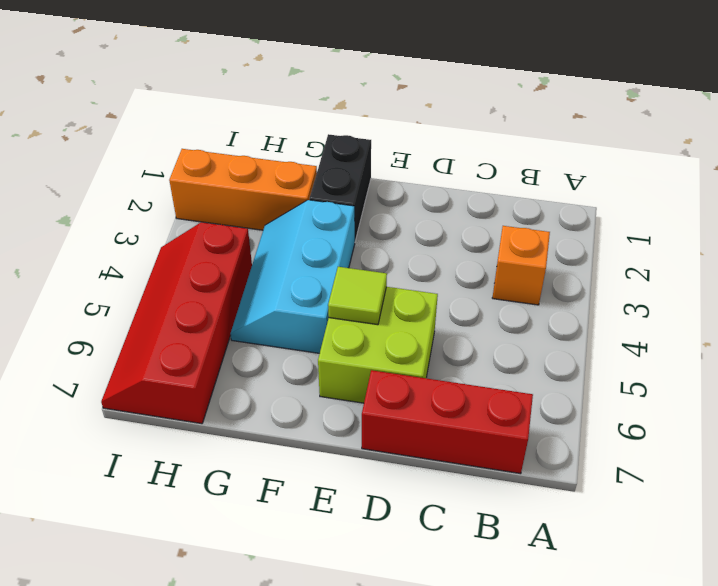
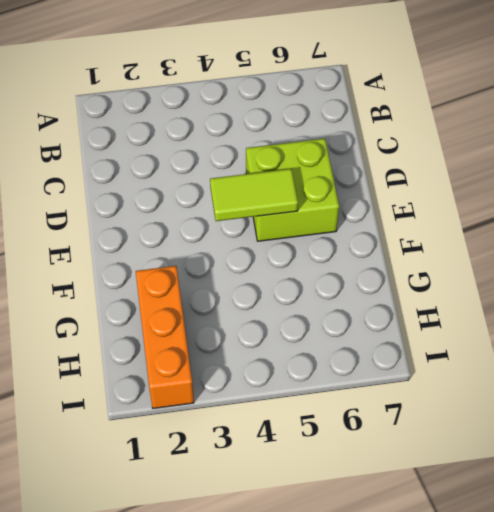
lime tile E4:E5 level 2 -> lime tile E5 level 2
none -> orange brick B3 level 1
none -> red brick B7:D7 level 1

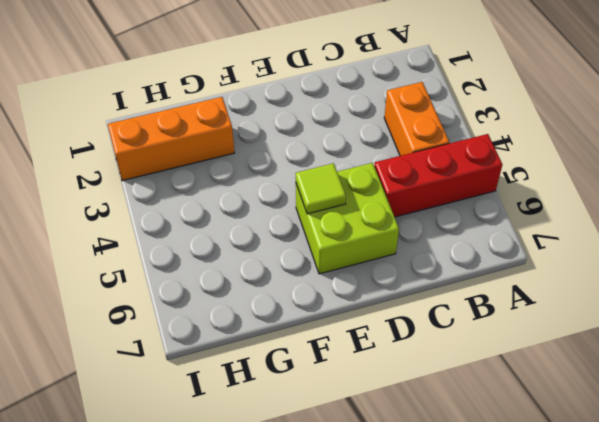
red brick A5:C5 level 1 -> red brick B7:D7 level 1
orange brick B3:B4 level 1 -> orange brick B3 level 1
none -> black brick F1:F2 level 1
none -> cyan slope F3:G5 level 1 top F

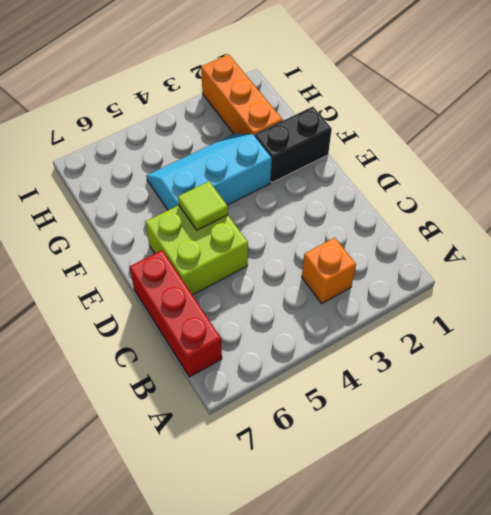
none -> red slope H4:I7 level 1 top H

